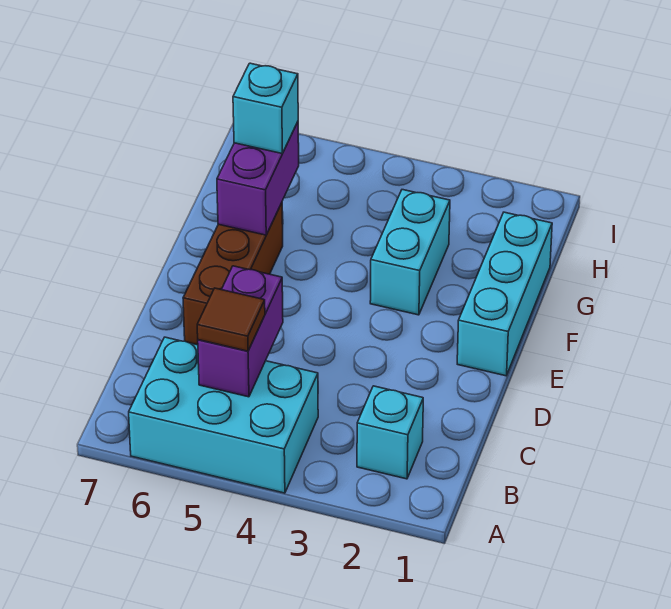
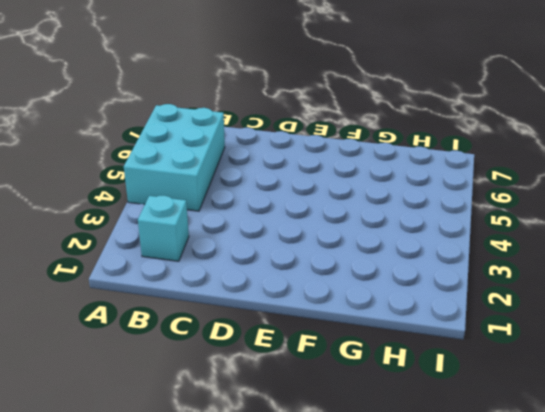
none -> brown brick D6:F6 level 1
none -> cyan brick E1:G1 level 1

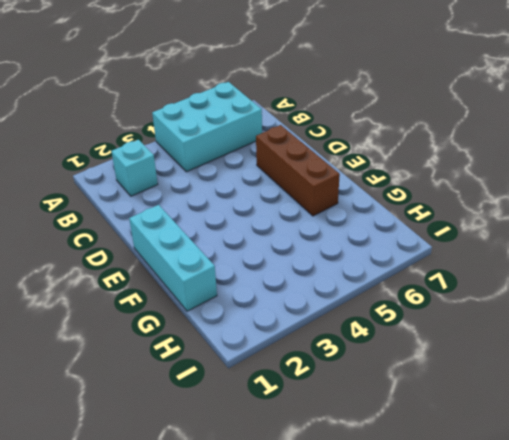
none -> cyan brick F3:G3 level 1
none -> purple brick B5:C5 level 2

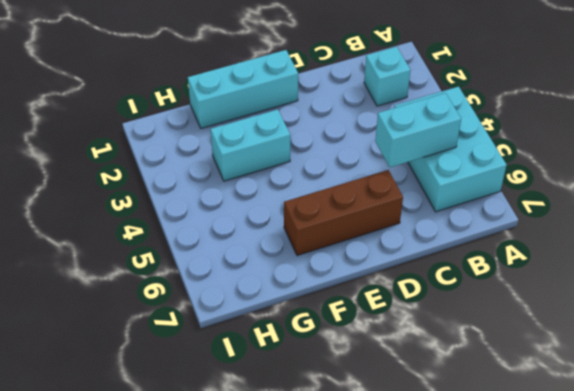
cyan brick B5:C5 level 2 -> purple brick B5:C5 level 2
none -> purple brick F6:G6 level 2
none -> brown tile B5 level 3

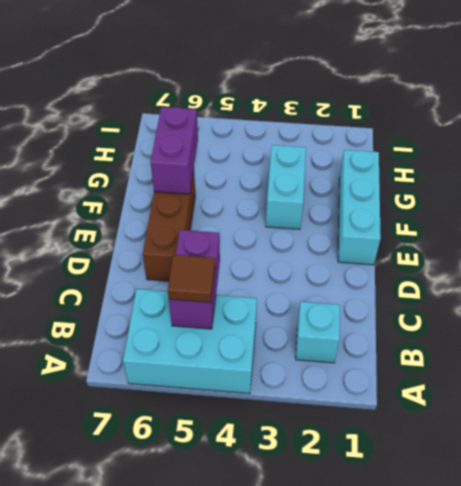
none -> cyan brick G6 level 3

